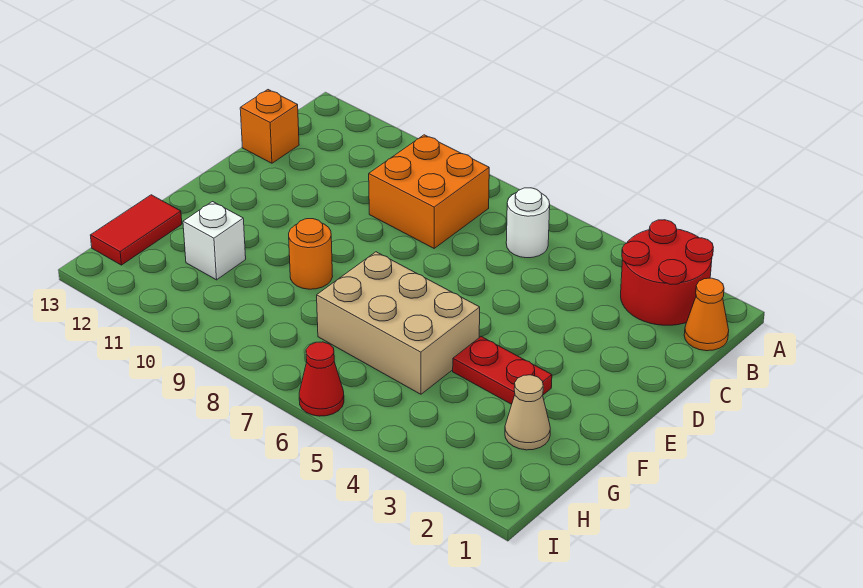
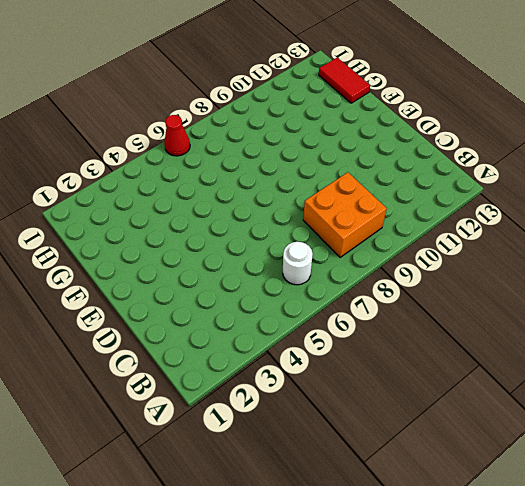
none -> red round brick A2:B3 level 1
none -> orange cone B1 level 1
none -> orange brick C13 level 1

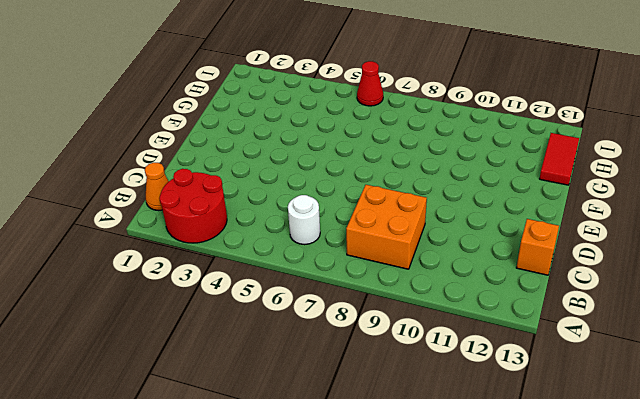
none -> red plate F3:F4 level 1
none -> tan brick F5:G7 level 1
none -> orange round brick F9 level 1

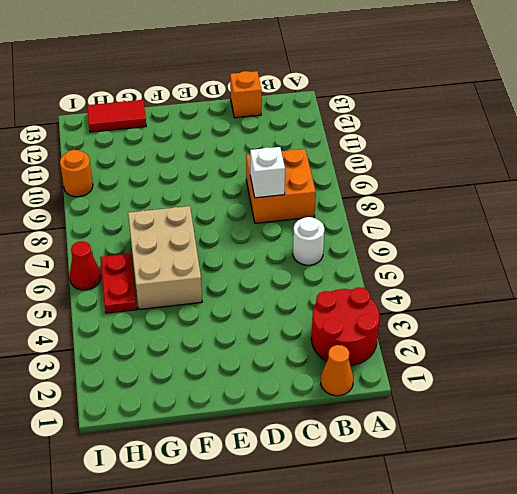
white brick C8 level 2 -> white brick G11 level 1
red plate H5:H6 level 1 -> red plate F3:F4 level 1
orange round brick I10 level 1 -> orange round brick F9 level 1
none -> tan cone G2 level 1

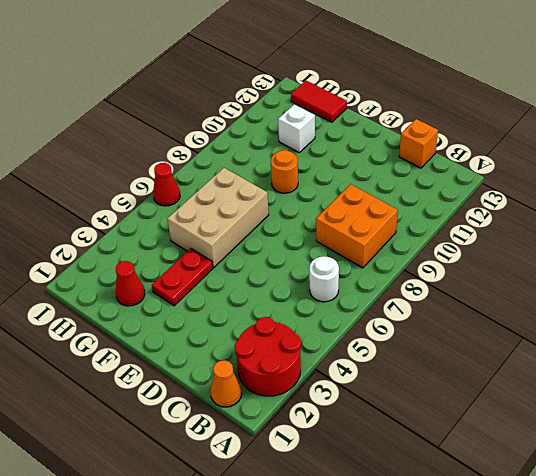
red cone G2 level 1 -> tan cone G2 level 1

